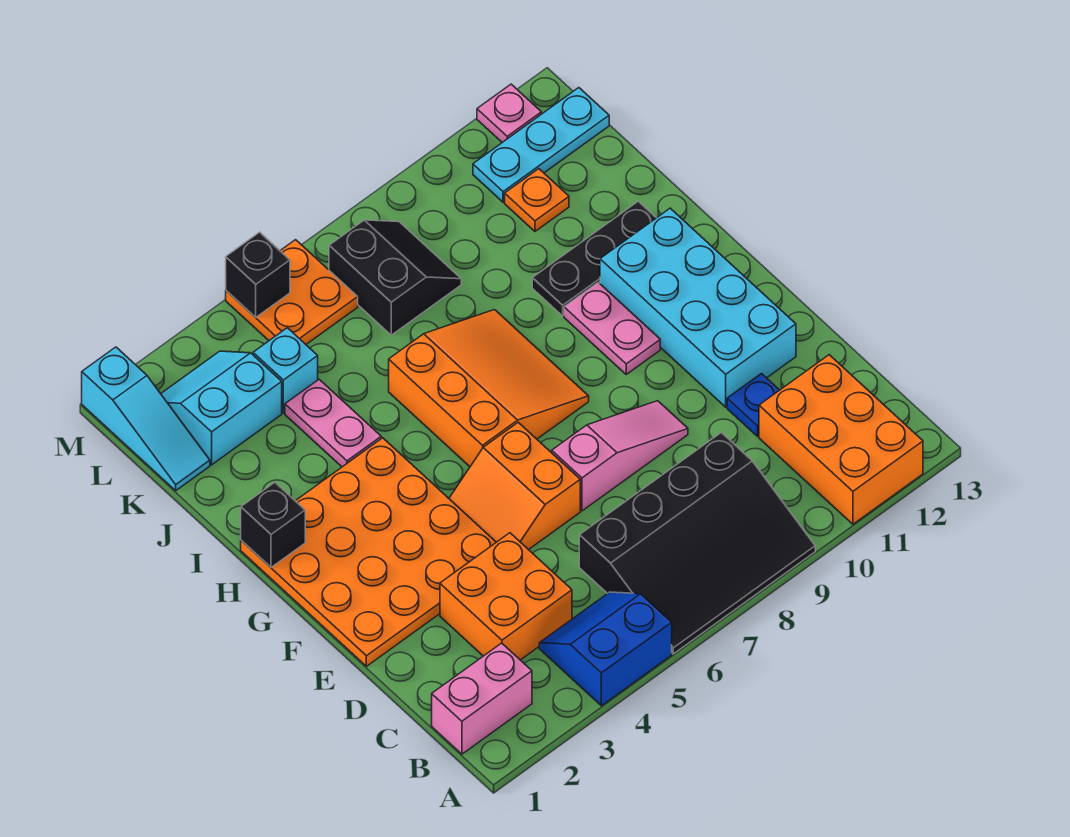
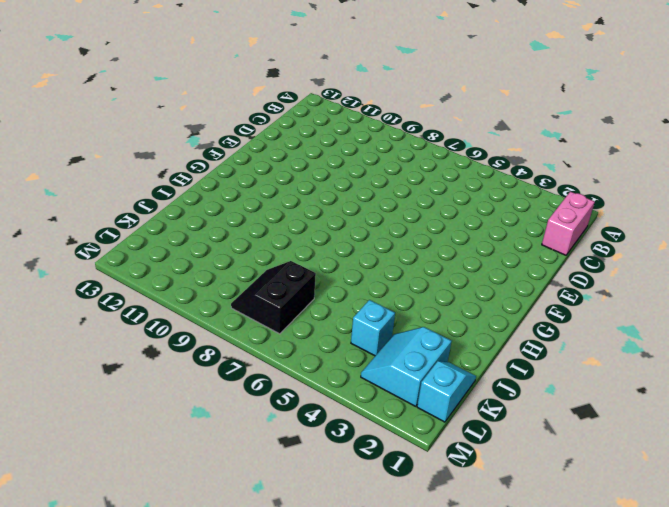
pink brick B1:C1 level 1 -> pink brick B1:B2 level 1
cyan slope K1:L1 level 1 top L -> cyan slope K1:M1 level 1 top M
cyan slope K2:L3 level 1 top 2 -> cyan slope K2:L3 level 1 top K
none -> blue slope A4:B5 level 1 top A
none -> black slope A6:C9 level 1 top C
none -> orange brick A11:C12 level 1

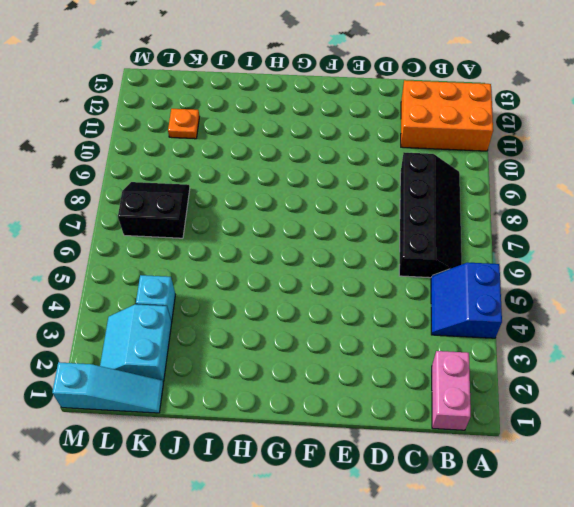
black slope B6:C9 level 1 top C -> black slope A6:C9 level 1 top C
none -> orange brick C3:D4 level 1
none -> blue plate D11 level 1
none -> orange plate E1:H4 level 1

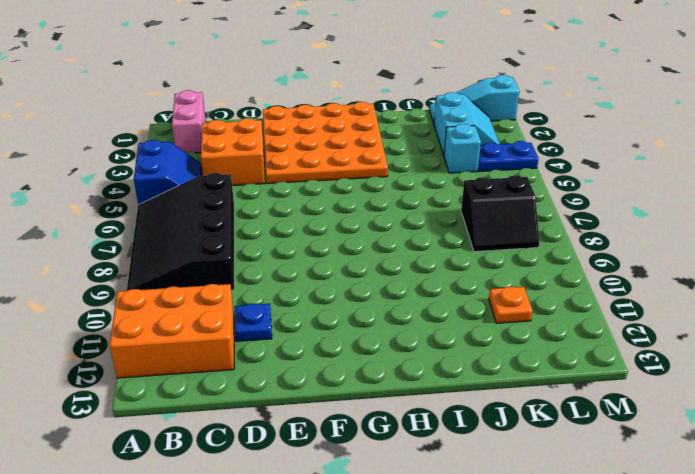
blue plate L4:M4 level 1 -> none
none -> orange slope E5:F6 level 1 top 6
none -> pink slope E7:E9 level 1 top 7
none -> cyan brick E11:H12 level 1

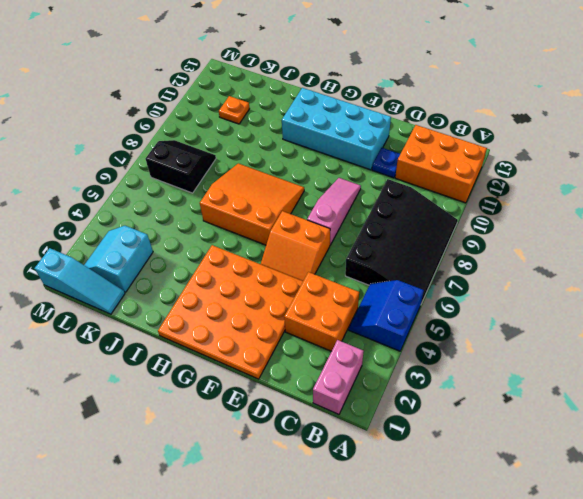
none -> pink plate G10:H10 level 1
none -> pink plate I4:J4 level 1
none -> black plate I10:I12 level 1

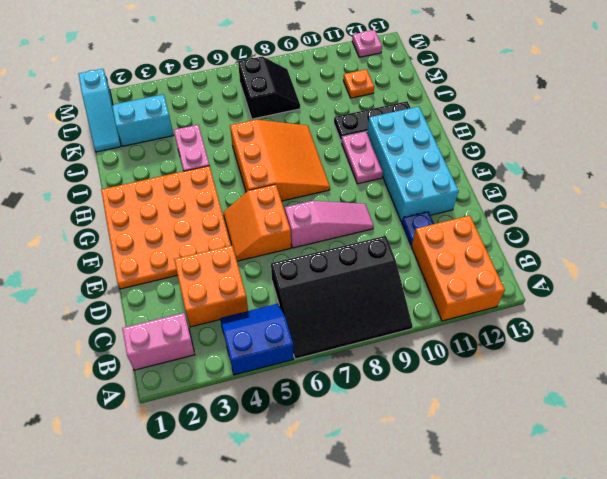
none -> cyan brick K4 level 1
none -> orange plate L5:M6 level 1
none -> cyan plate L11:L13 level 1

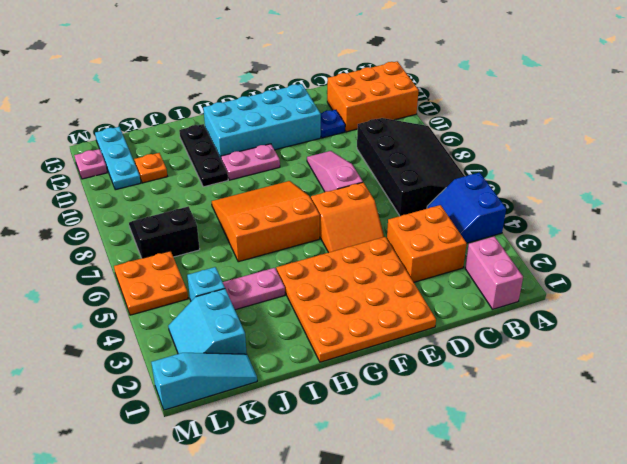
none -> black brick H1 level 2
none -> black brick M5 level 2

